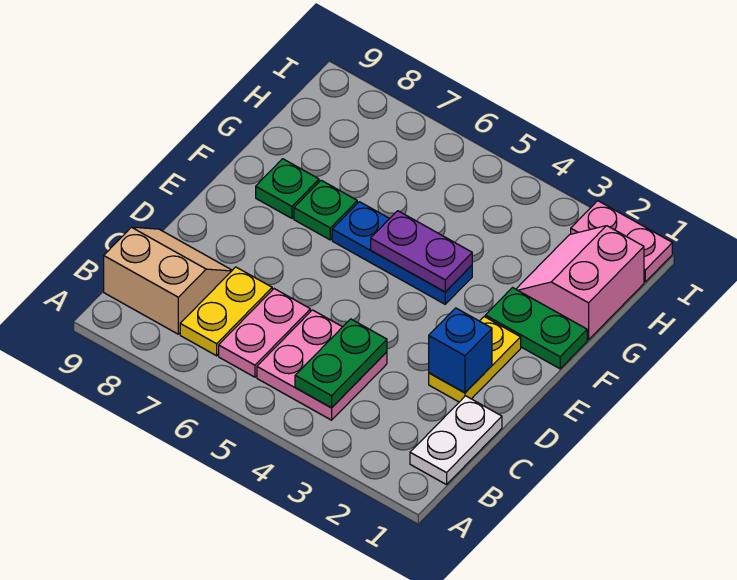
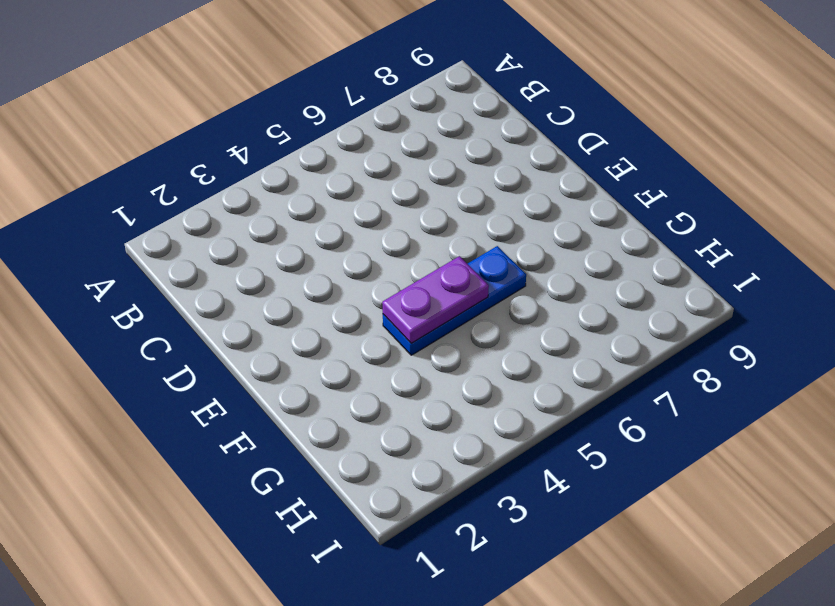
none -> white plate B1:C1 level 1
none -> pink plate B4:C5 level 1
none -> pink plate B6:C6 level 1

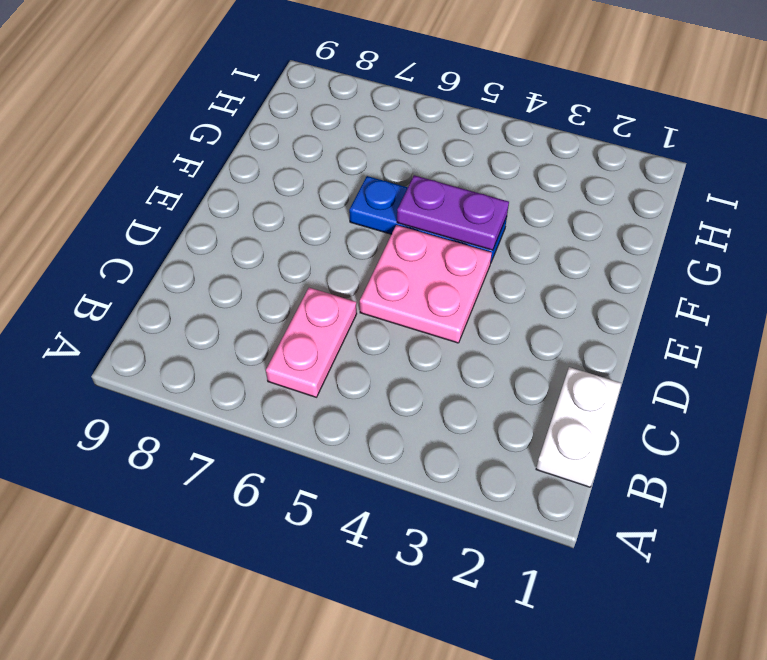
pink plate D4:E5 level 1 -> pink plate B4:C5 level 1
none -> yellow plate B7:C7 level 1
none -> tan slope B8:C9 level 1 top B
none -> yellow plate D2:E2 level 1

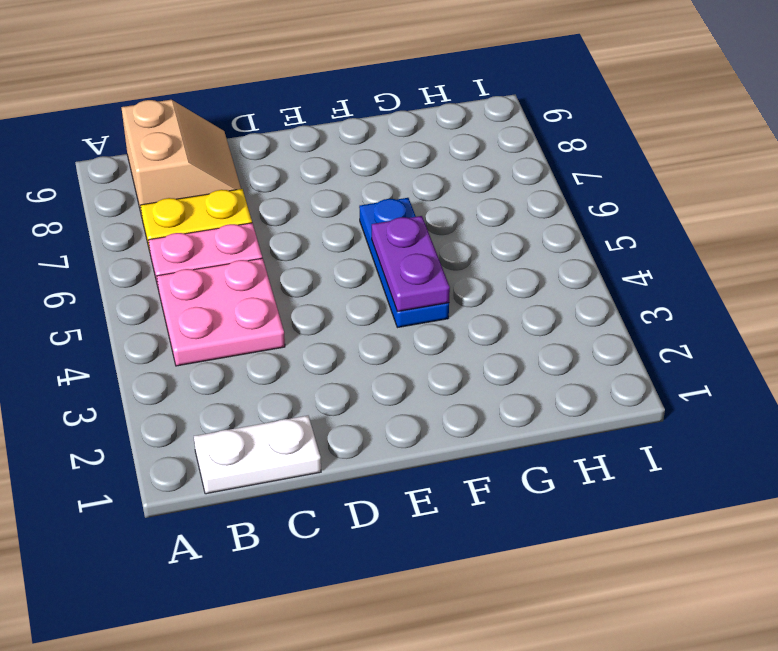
none -> yellow plate D2:E2 level 1
none -> green plate F1:F2 level 1
none -> green plate F7 level 1

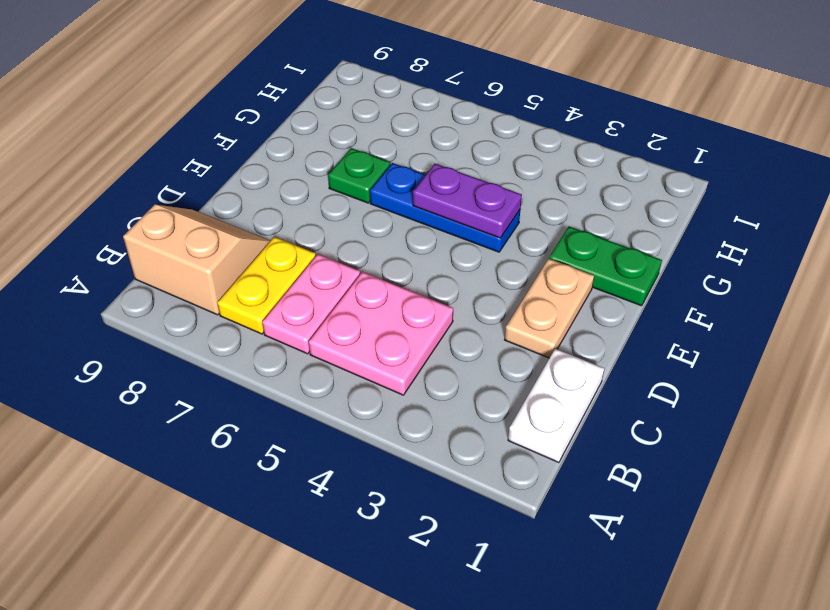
tan plate D2:E2 level 1 -> yellow plate D2:E2 level 1
none -> green plate F8 level 1
none -> pink slope G1:H2 level 1 top 1
none -> pink plate I1:I2 level 1

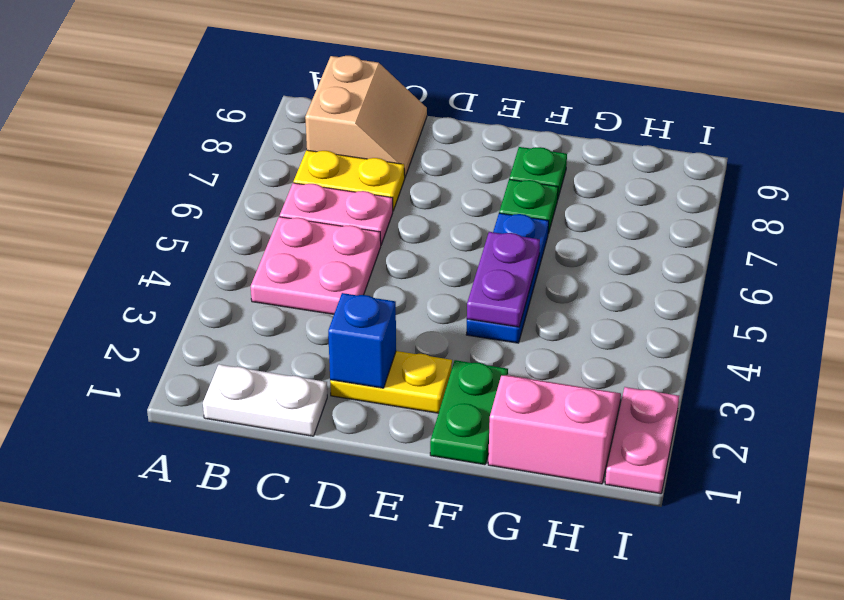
none -> green plate B4:C4 level 2

